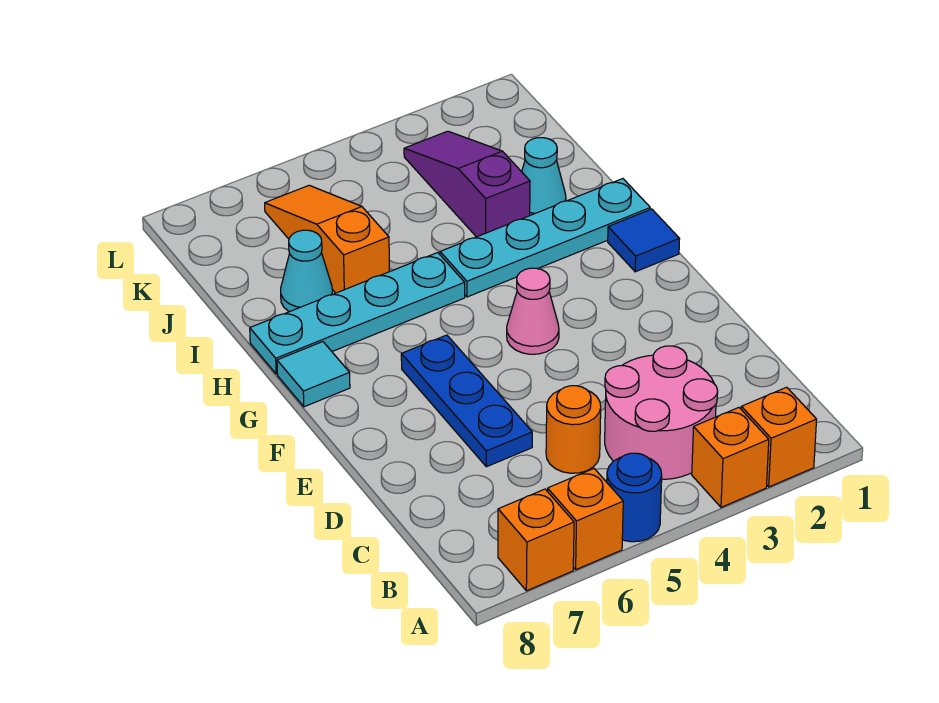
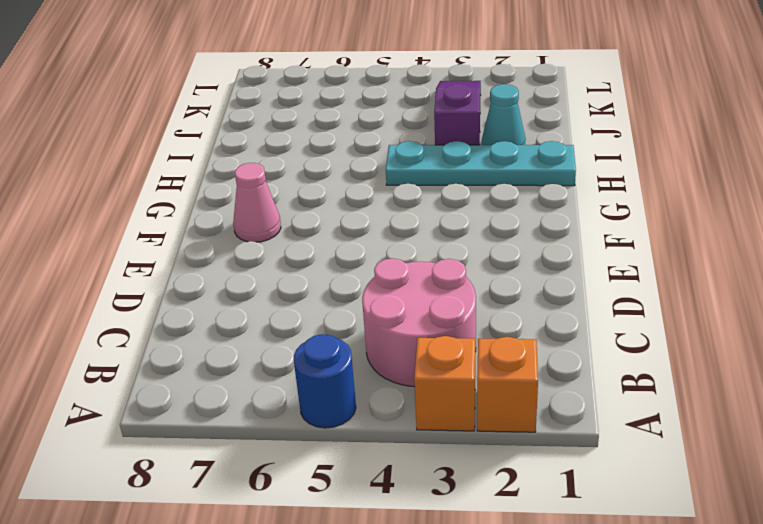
pink cone F7 level 1 -> pink cone F4 level 1
none -> orange brick A6 level 1
none -> orange brick A7 level 1
none -> orange round brick C5 level 1

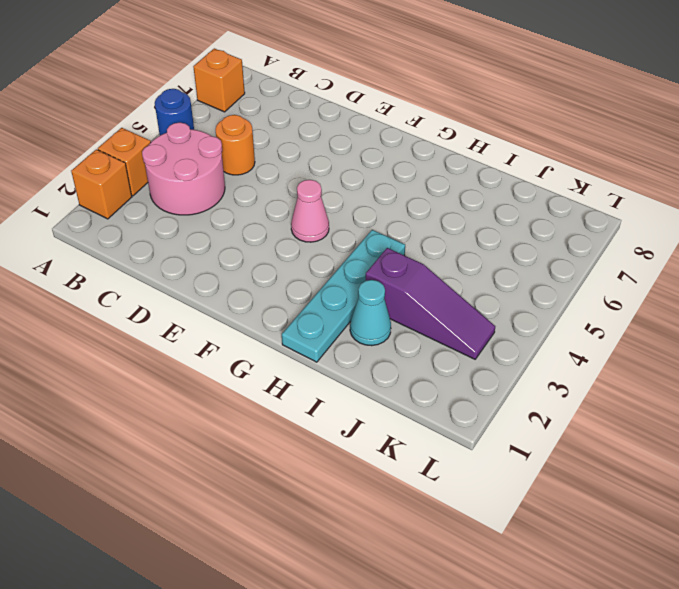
none -> orange brick A6 level 1
none -> blue plate D6:F6 level 1
none -> blue tile G1 level 1

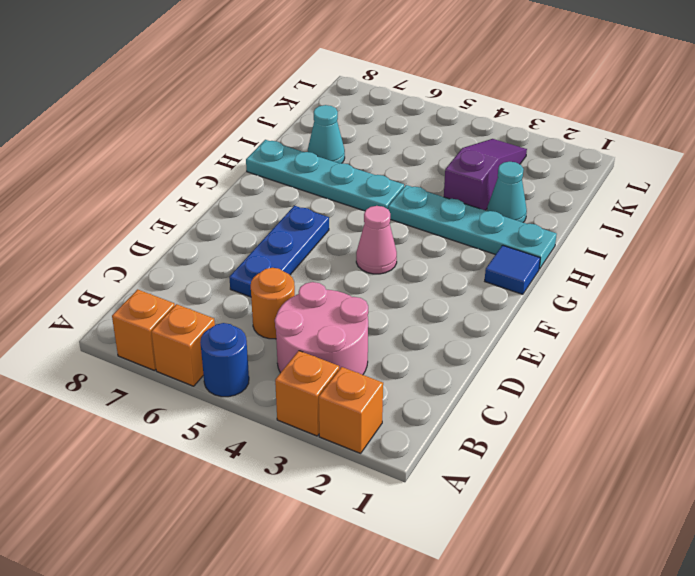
none -> cyan tile G8 level 1
none -> orange slope I6:K6 level 1 top I

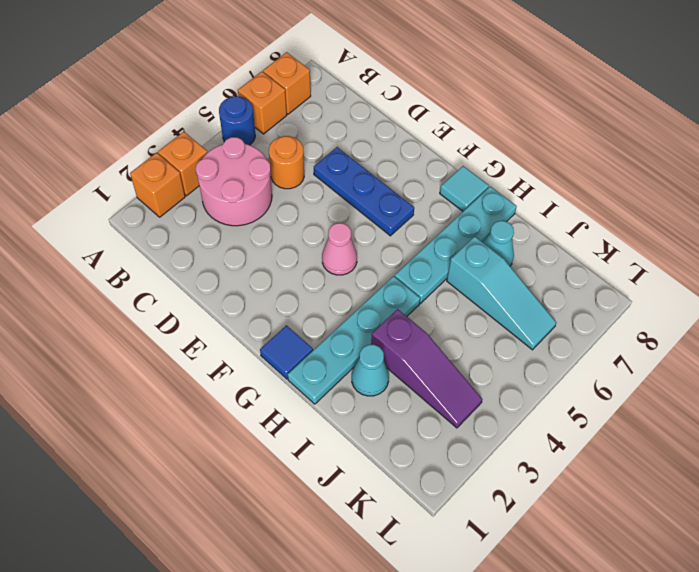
cyan slope I6:K6 level 1 top I -> orange slope I6:K6 level 1 top I

